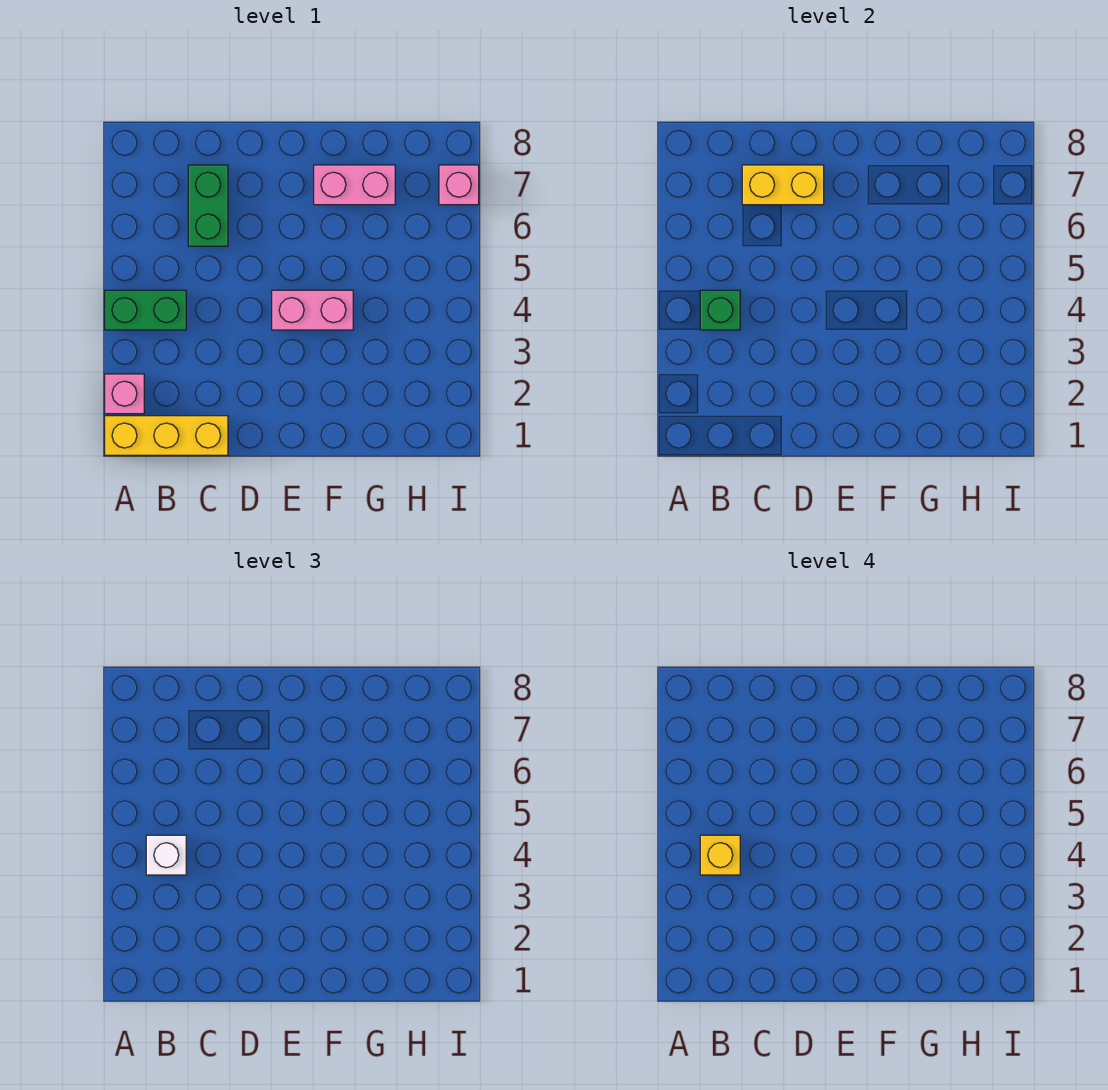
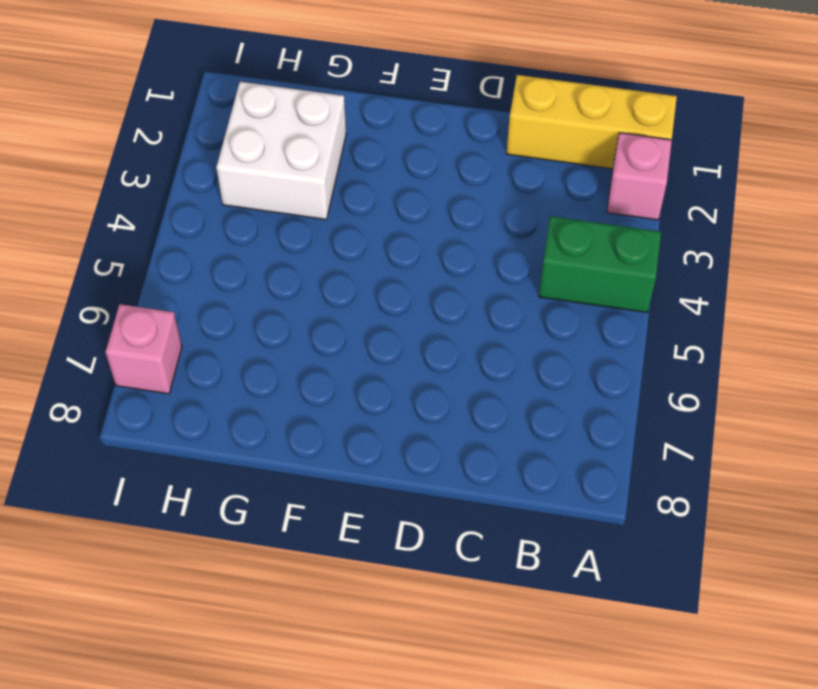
white brick G2:H3 level 1 -> none
none -> green brick C6:C7 level 1
none -> pink brick E4:F4 level 1

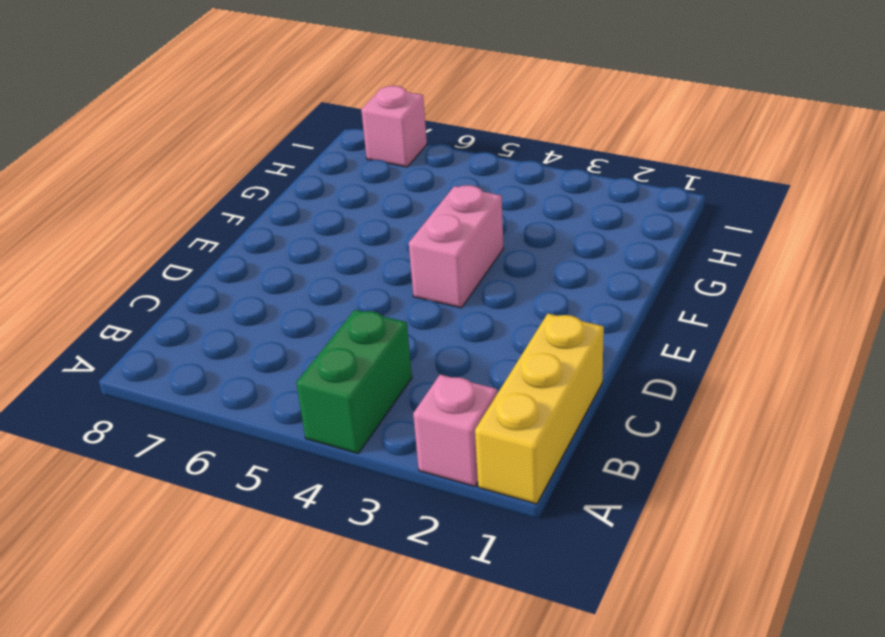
none -> green brick C6:C7 level 1
none -> pink brick F7:G7 level 1

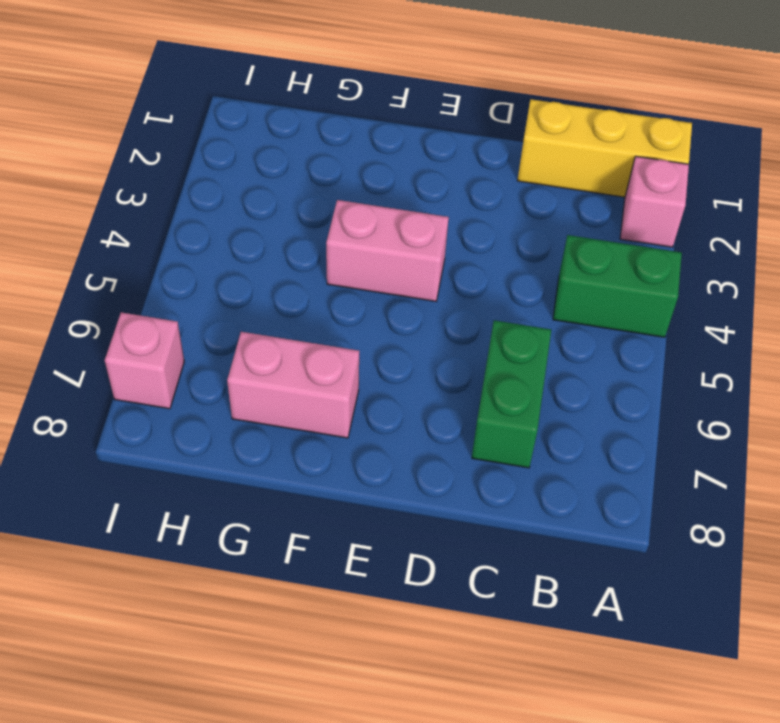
none -> green brick B4 level 2
none -> yellow brick C7:D7 level 2

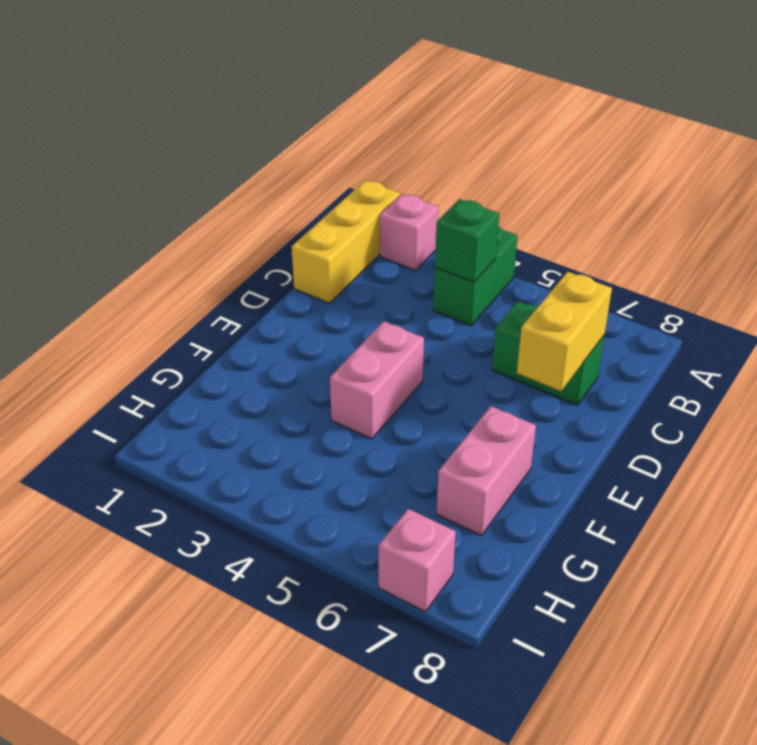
none -> white brick B4 level 3
none -> yellow brick B4 level 4

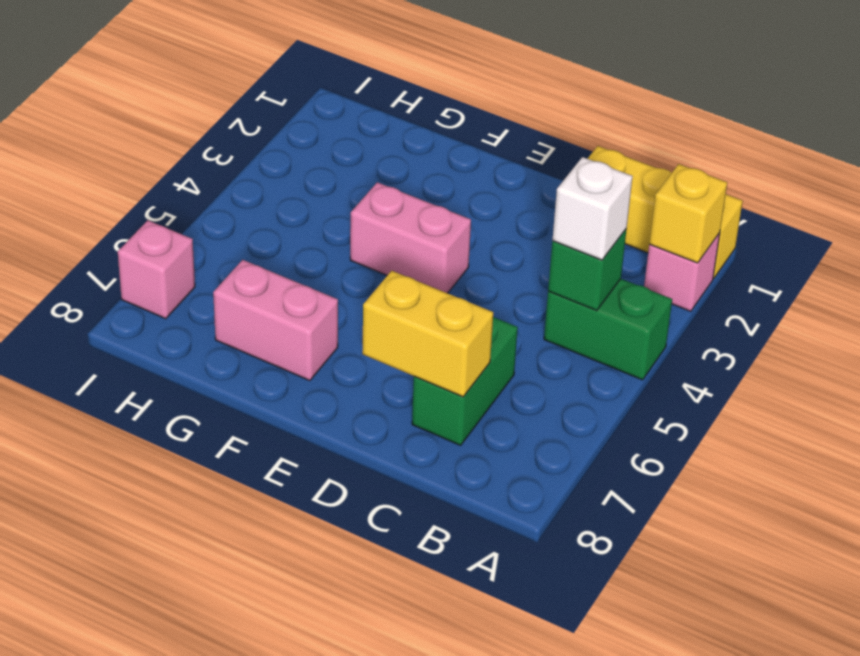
yellow brick A2 level 2 -> yellow brick B4 level 4

